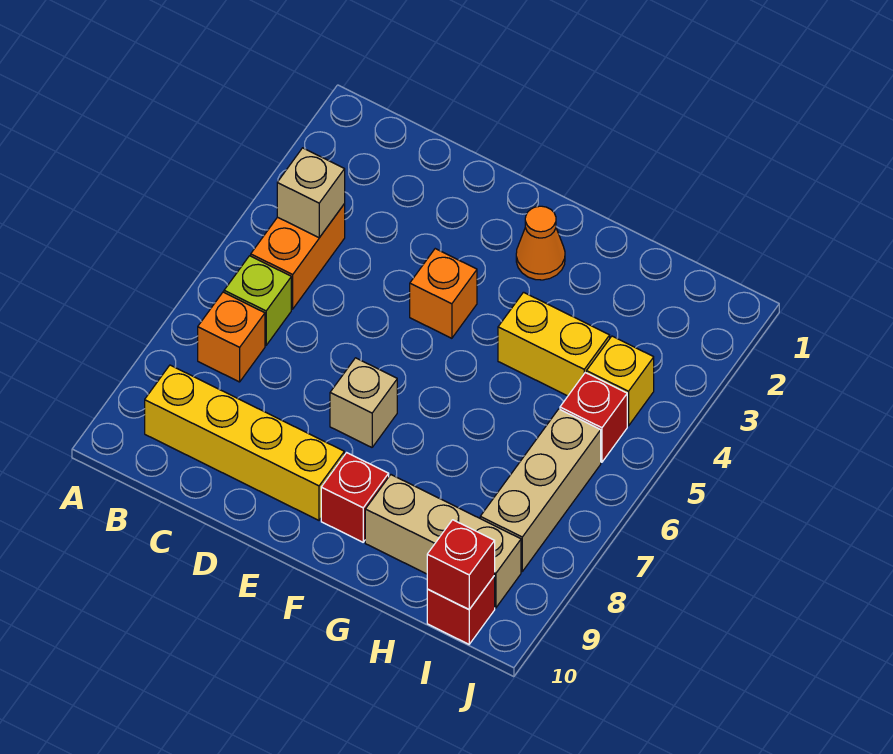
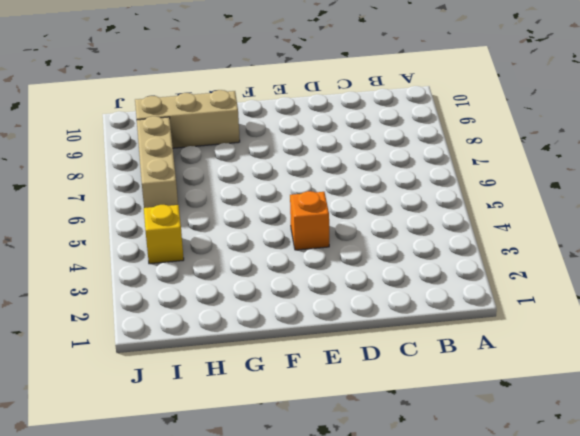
none -> orange brick B4:B5 level 1
none -> lime brick B6 level 1
none -> orange brick B7 level 1

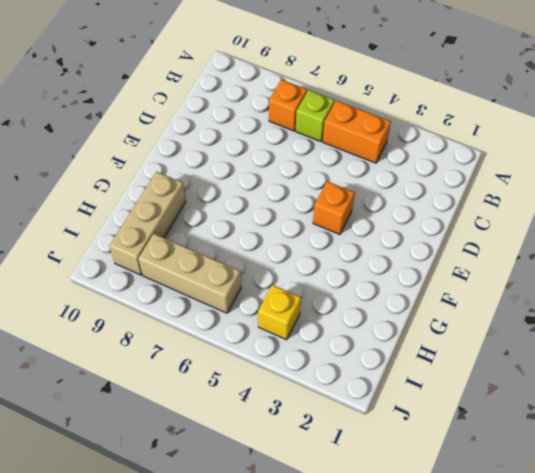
none -> yellow brick B9:E9 level 1
none -> tan brick E7 level 1
none -> orange cone F2 level 1

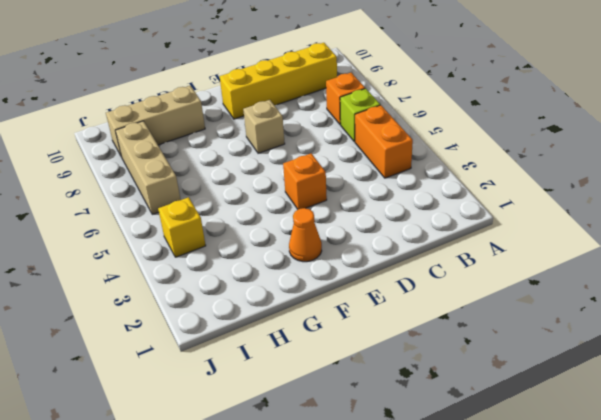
none -> red brick F9 level 1
none -> yellow brick G4:H4 level 1
none -> red brick I5 level 1

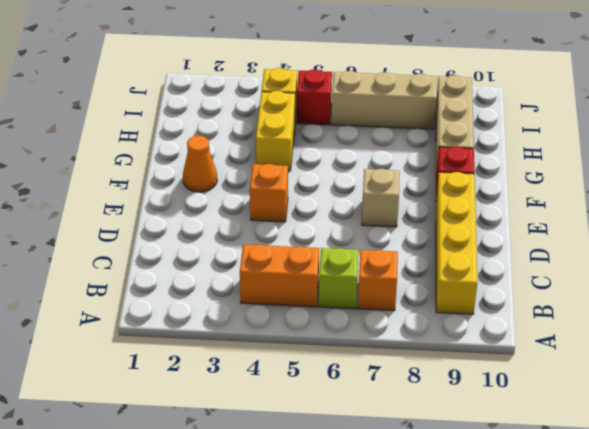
none -> red brick I10 level 1
none -> tan brick B4 level 2
none -> red brick I10 level 2

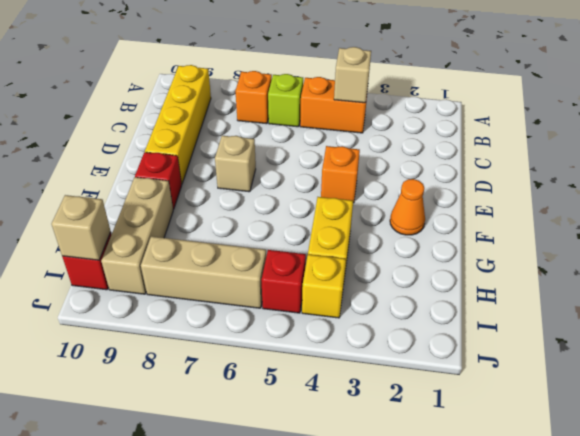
tan brick I10 level 2 -> red brick I10 level 2

